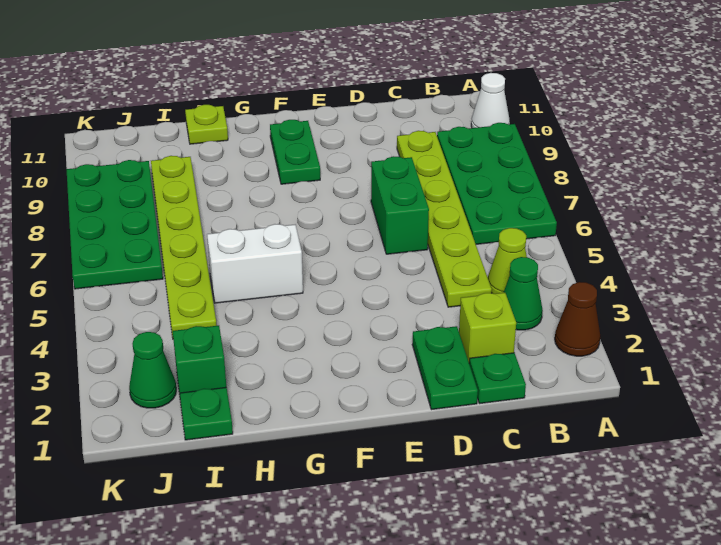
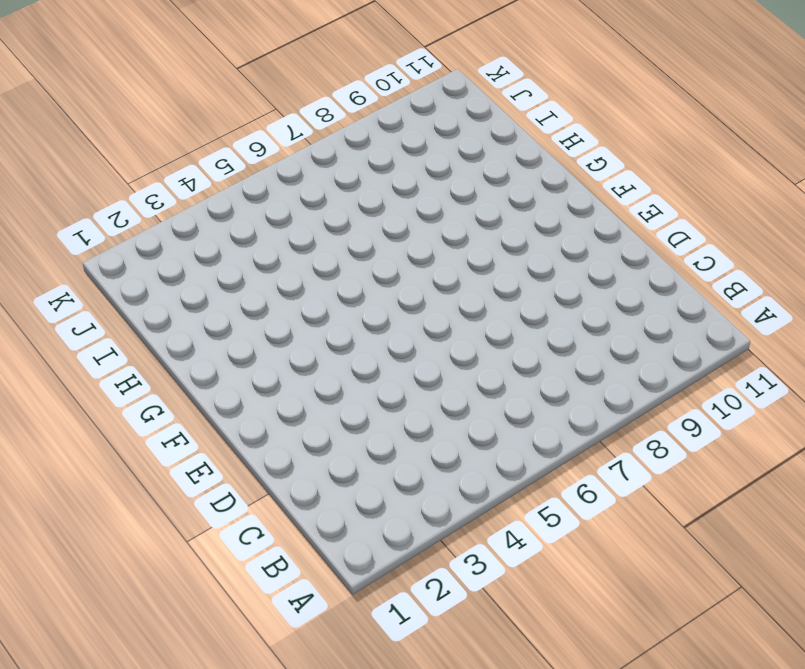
none -> brown cone A2 level 1
none -> green plate A6:B9 level 1
none -> white cone A10 level 1

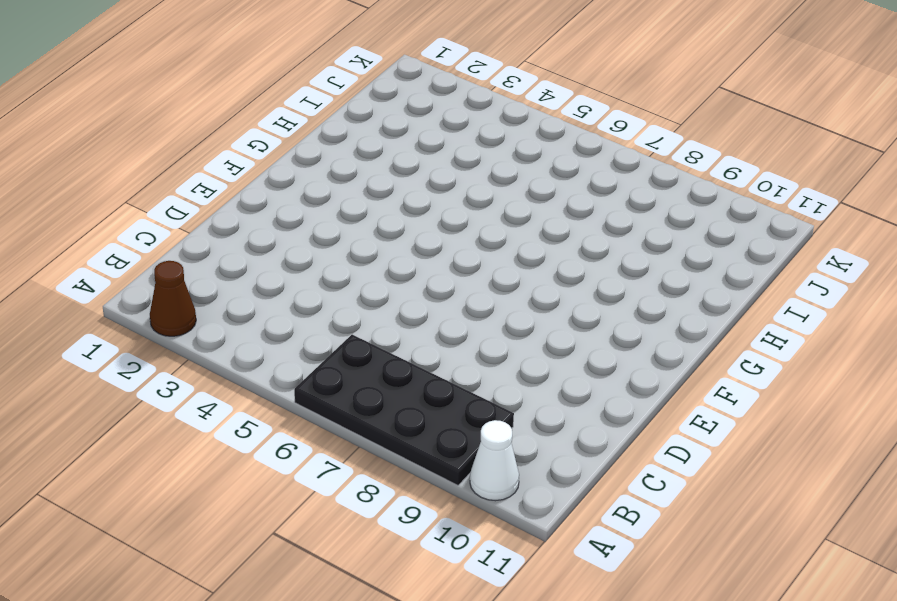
black plate A6:B9 level 1 -> green plate A6:B9 level 1
none -> green cone B3 level 1
none -> lime cone B4 level 1
none -> green plate C1 level 1

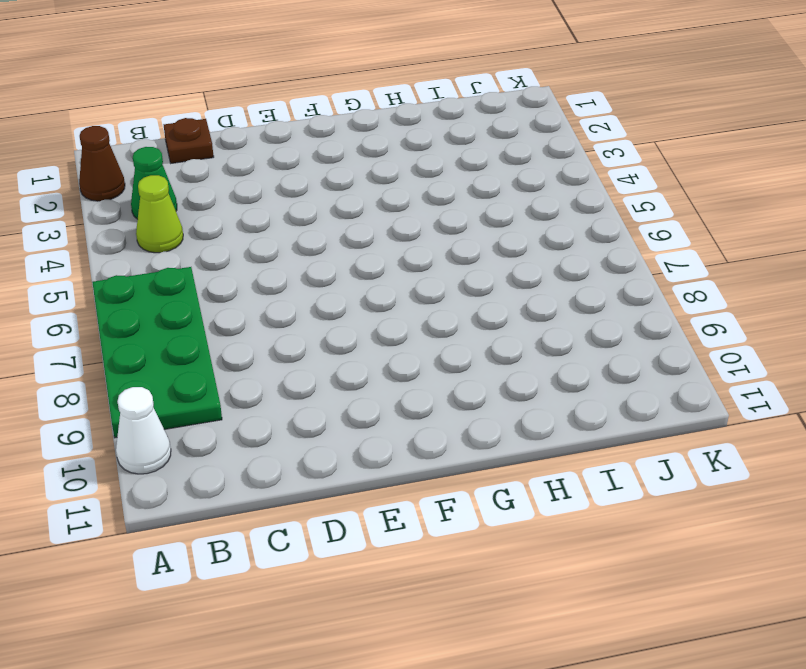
brown plate C1 level 1 -> green plate C1 level 1
none -> lime brick C2 level 1
none -> lime plate C4:C9 level 1
none -> green plate D1:D2 level 1

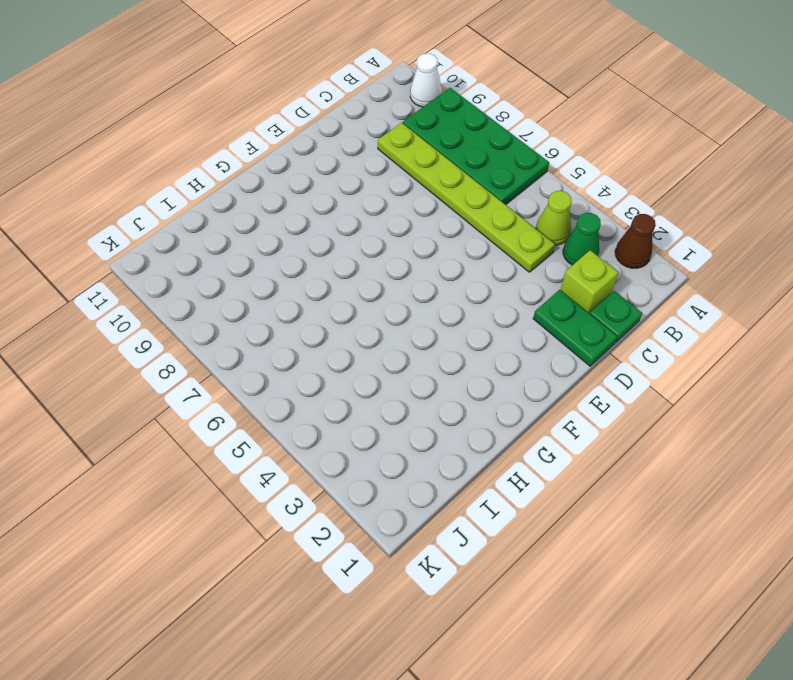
none -> green brick D6:D7 level 1
none -> green plate F9:F10 level 1
none -> white brick G5:H5 level 1

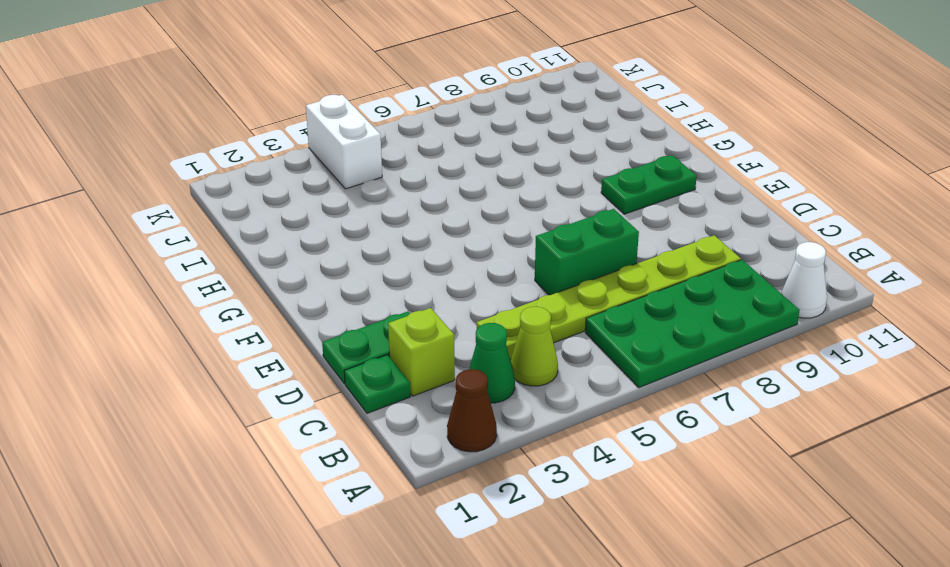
white brick J4:K4 level 1 -> white brick G5:H5 level 1
none -> lime plate H11 level 1
none -> green plate I1 level 1
none -> green brick I2 level 1

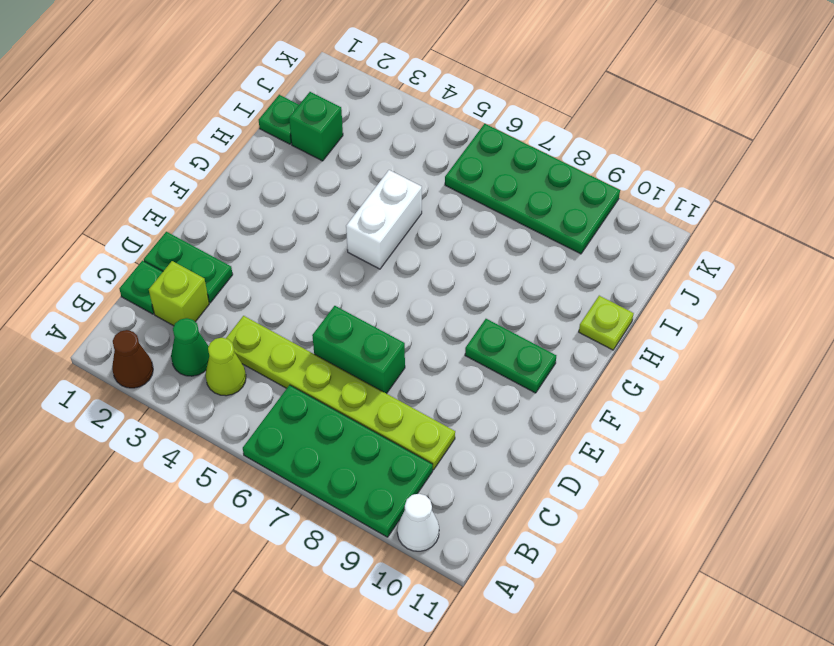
none -> lime plate I4:I9 level 1
none -> green cone J2 level 1

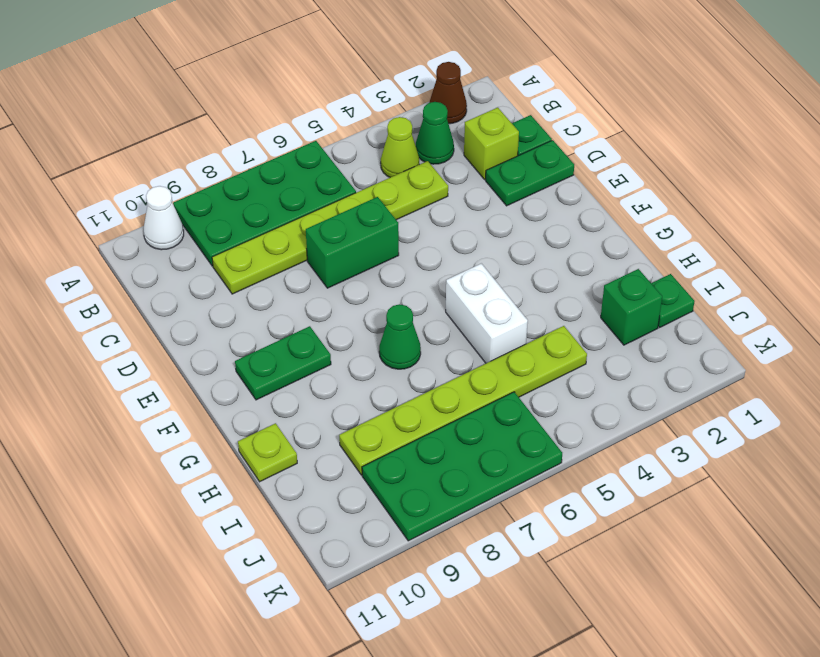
green cone G7 level 1 -> green cone J2 level 1

